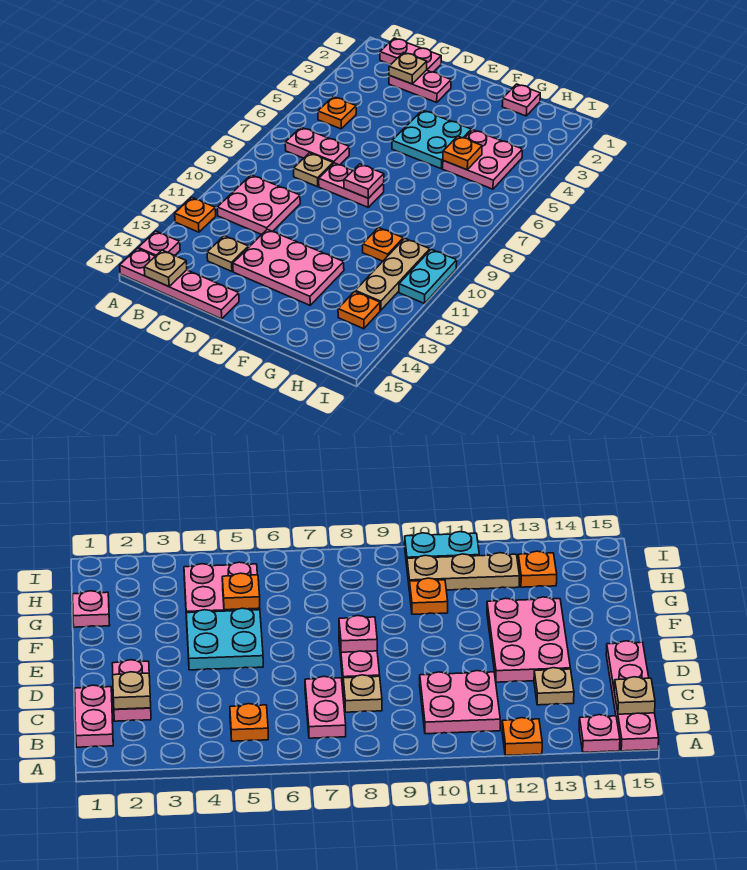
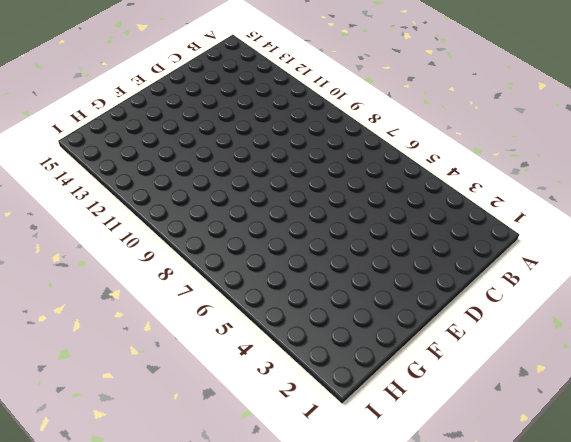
none -> orange plate A12 level 1
none -> pink plate A14 level 1
none -> pink plate A15:D15 level 1

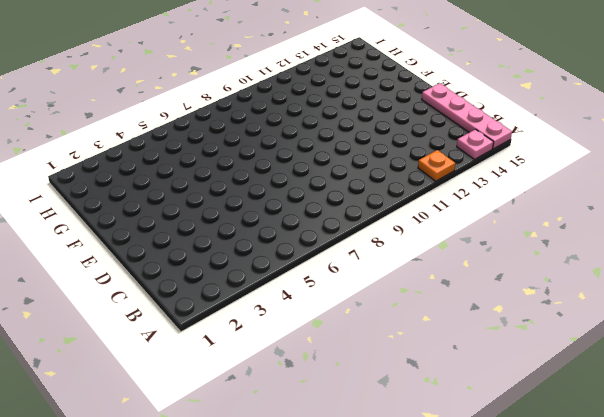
none -> pink plate B1:C1 level 1
none -> orange plate B5 level 1
none -> pink plate B7:C7 level 1

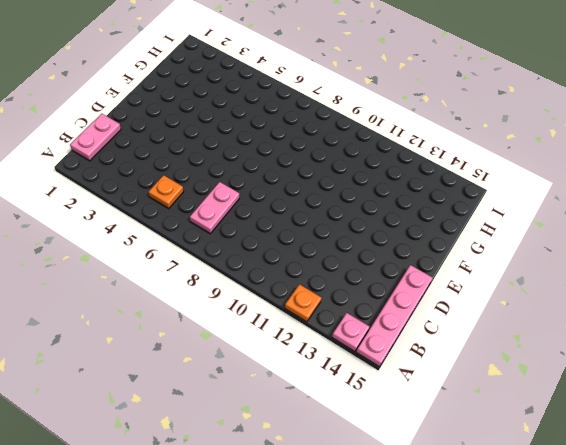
none -> pink plate B10:C11 level 1
none -> pink plate C2:D2 level 1
none -> tan plate C8 level 1

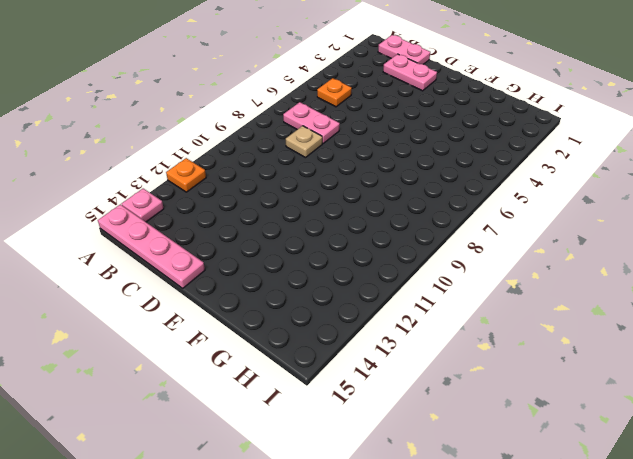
none -> pink plate B10:C11 level 1
none -> tan plate C13 level 1
none -> pink plate D8:E8 level 1

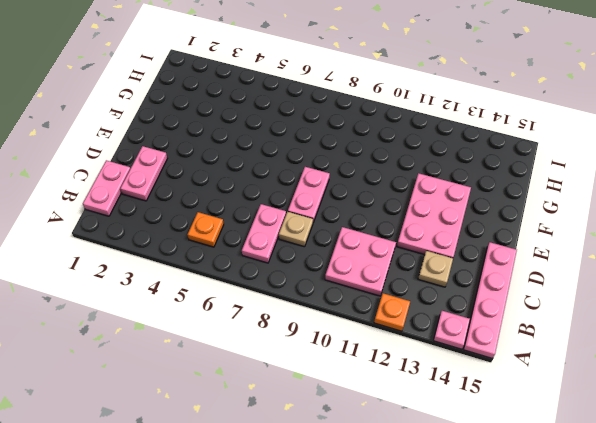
none -> cyan plate E4:F5 level 1
none -> pink plate G1 level 1
none -> pink plate G4:H5 level 1

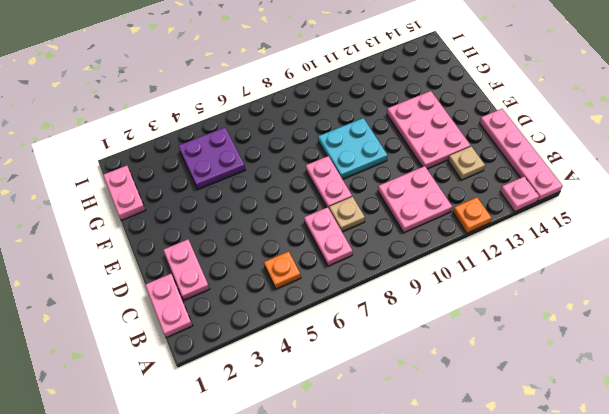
cyan plate E9:F10 level 1 -> cyan plate E4:F5 level 1
pink plate G1:H1 level 1 -> pink plate G1 level 1
purple plate G4:H5 level 1 -> pink plate G4:H5 level 1
none -> orange plate G10 level 1
none -> tan plate H10:H12 level 1
none -> orange plate H13 level 1

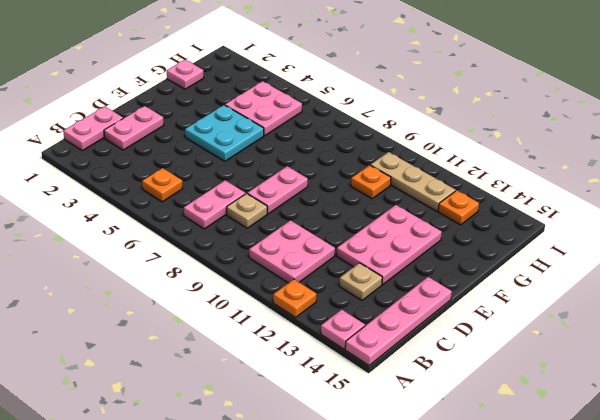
none -> cyan plate I10:I11 level 1
none -> tan plate B15 level 2
none -> tan plate C2 level 2

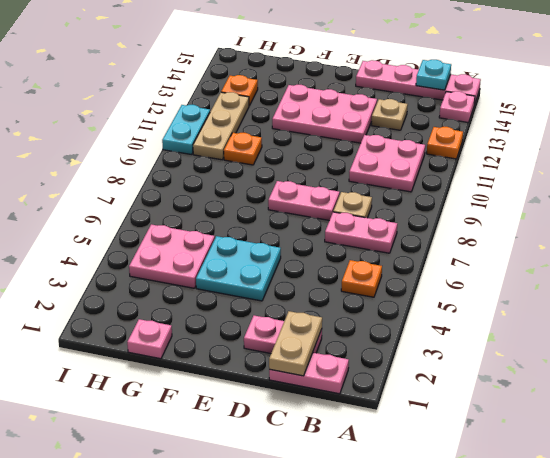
cyan plate B15 level 2 -> tan plate B15 level 2
tan plate C1:C2 level 2 -> tan plate C2 level 2
none -> pink plate E8 level 2
none -> orange plate G5 level 2

